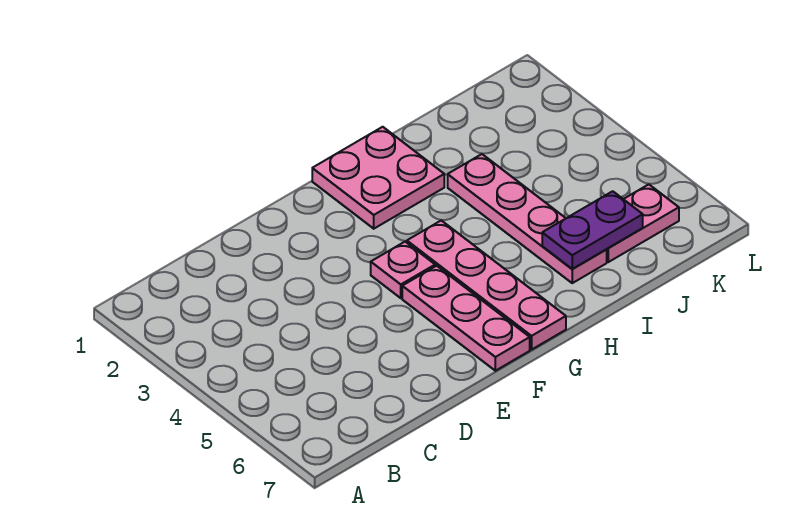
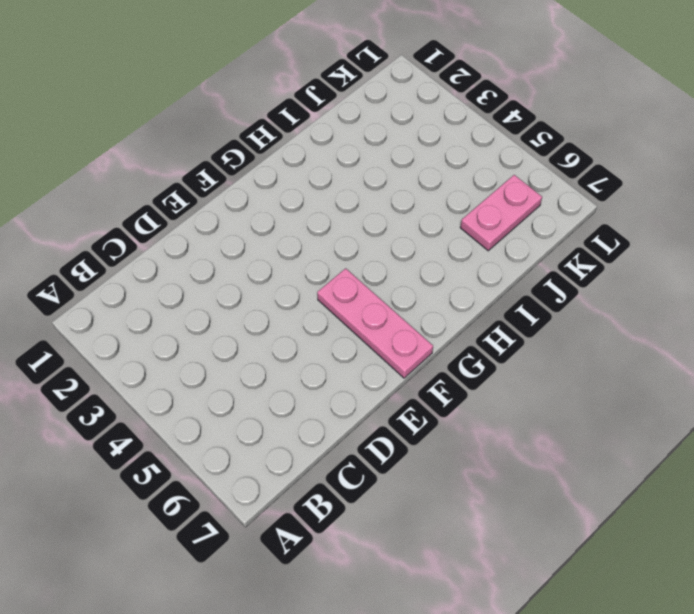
none -> pink plate F4 level 1
none -> pink plate G1:H2 level 1

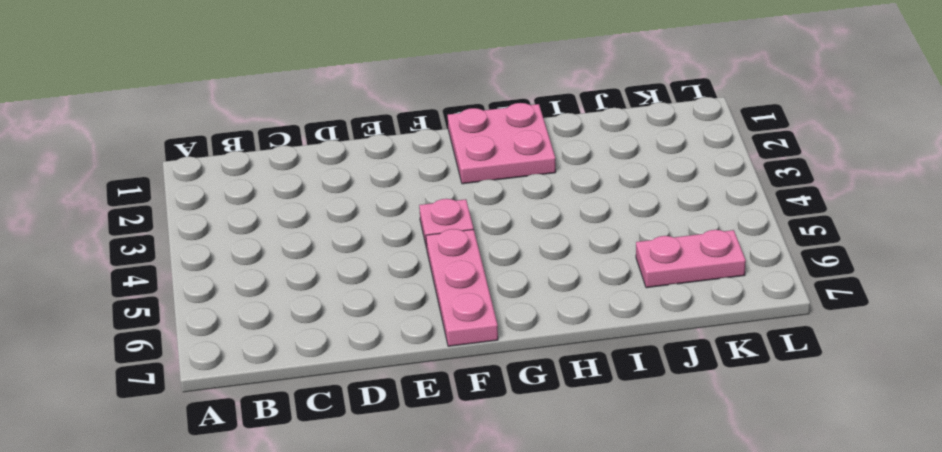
none -> pink plate G4:G7 level 1
none -> pink plate I3:I6 level 1

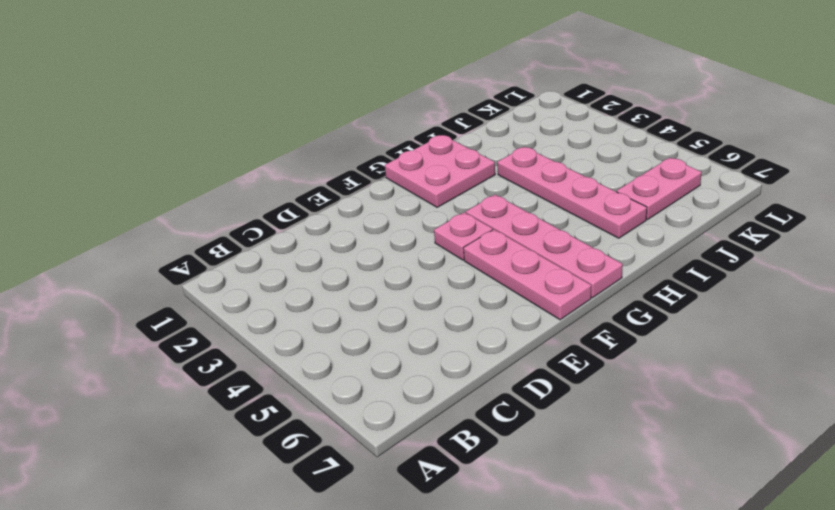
none -> purple plate I6:J6 level 2

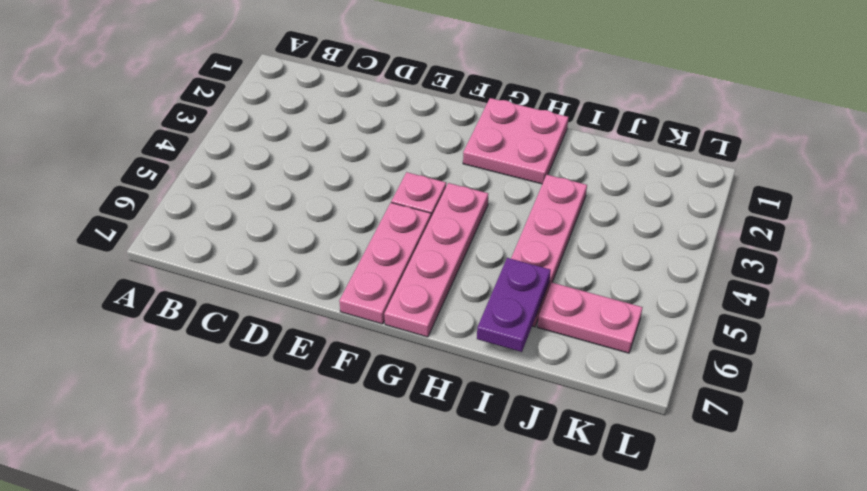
purple plate I6:I7 level 2 -> purple plate I6:J6 level 2

